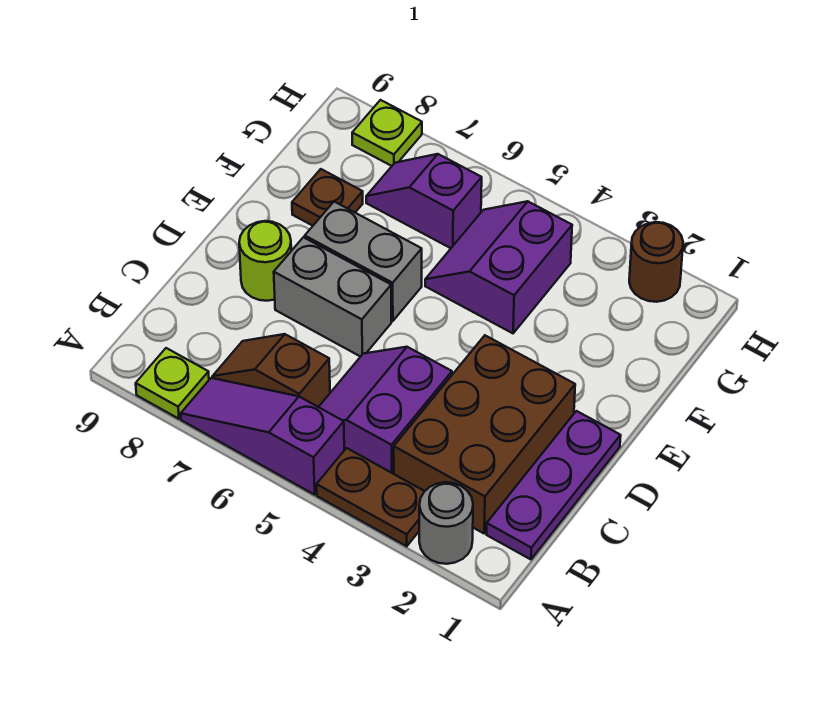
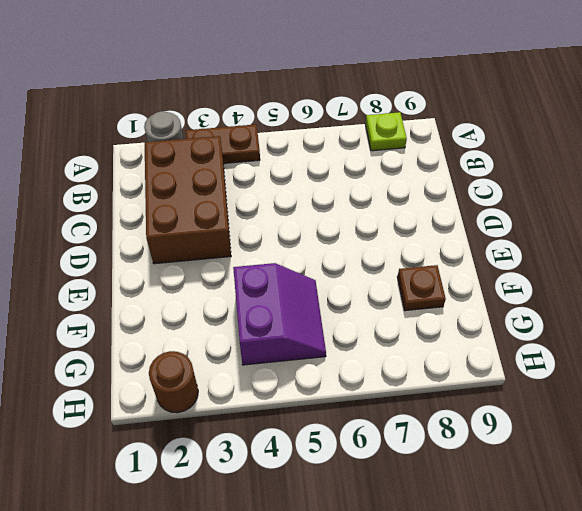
none -> purple slope A5:A7 level 1 top 5
none -> purple plate B1:D1 level 1
none -> purple slope B4:C5 level 1 top 4

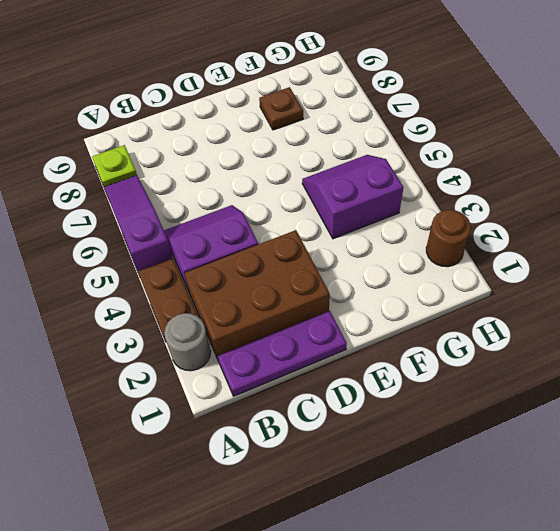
none -> brown slope B6:B7 level 1 top 6
none -> grey brick D6:D7 level 1
none -> lime round brick D8 level 1

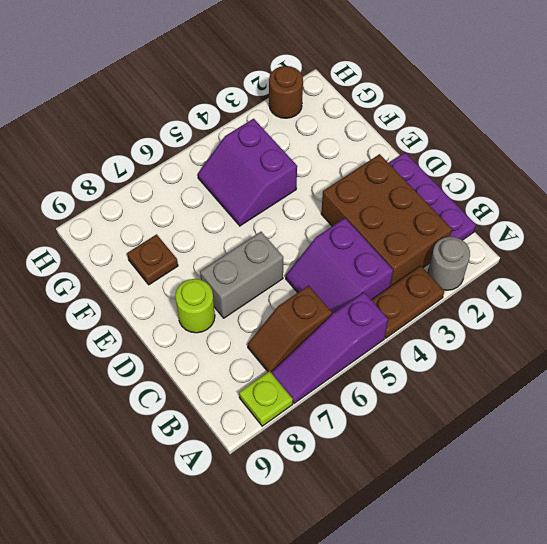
none -> grey brick E6:E7 level 1
none -> purple slope G6:G7 level 1 top 6
none -> lime plate H8 level 1

